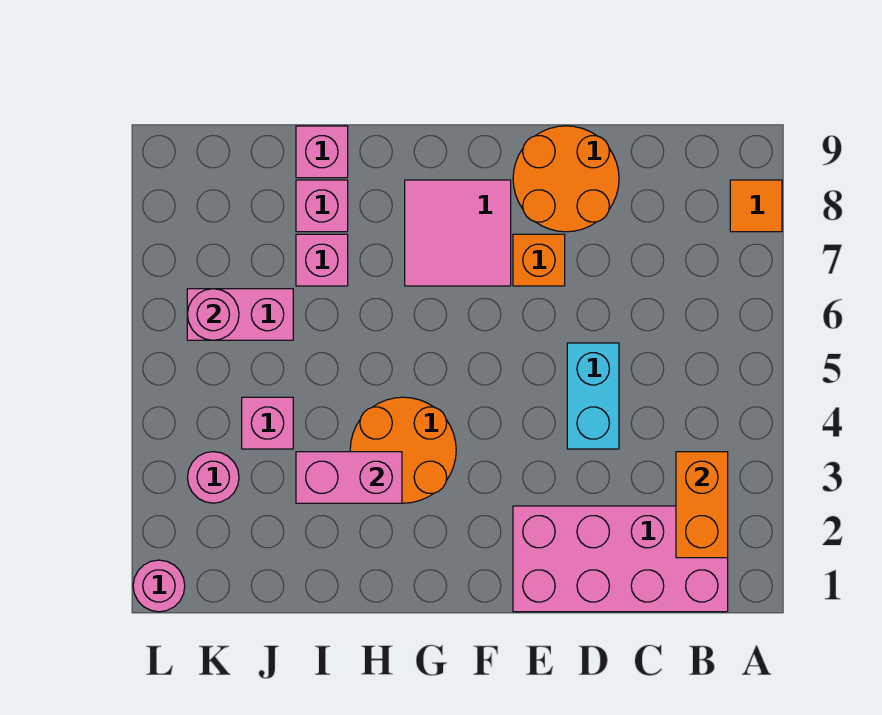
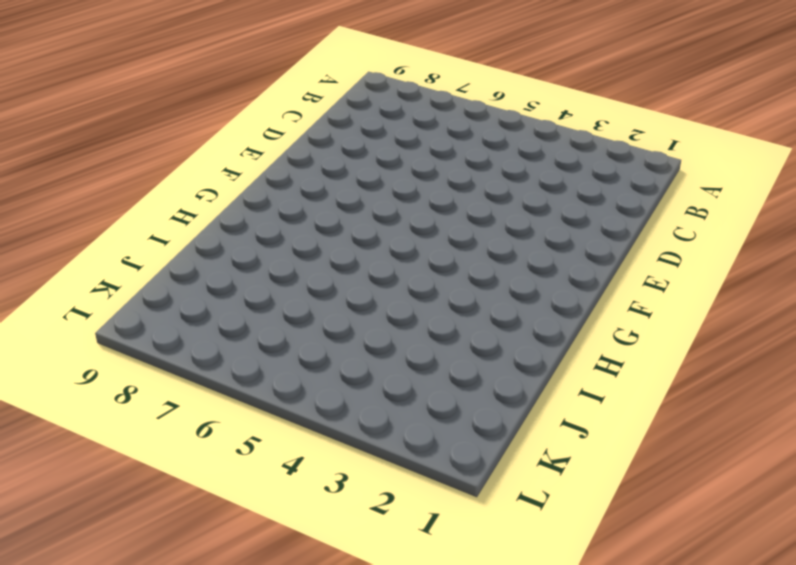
none -> orange tile A8 level 1
none -> pink brick B1:E2 level 1
none -> cyan brick D4:D5 level 1

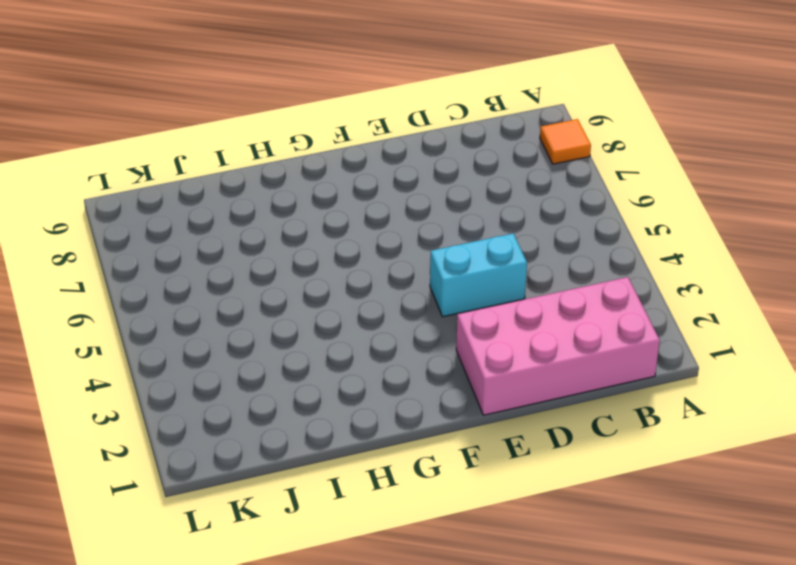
cyan brick D4:E4 level 1 -> cyan brick D4:D5 level 1
none -> orange round brick D8:E9 level 1
none -> orange brick E7 level 1
none -> pink tile F7:G8 level 1

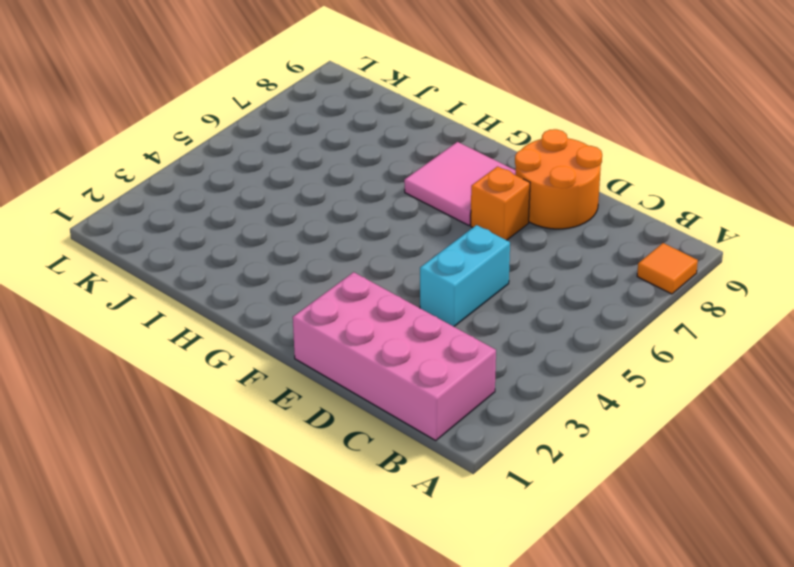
none -> orange round brick G3:H4 level 1
none -> pink brick I7 level 1
none -> pink brick I8 level 1

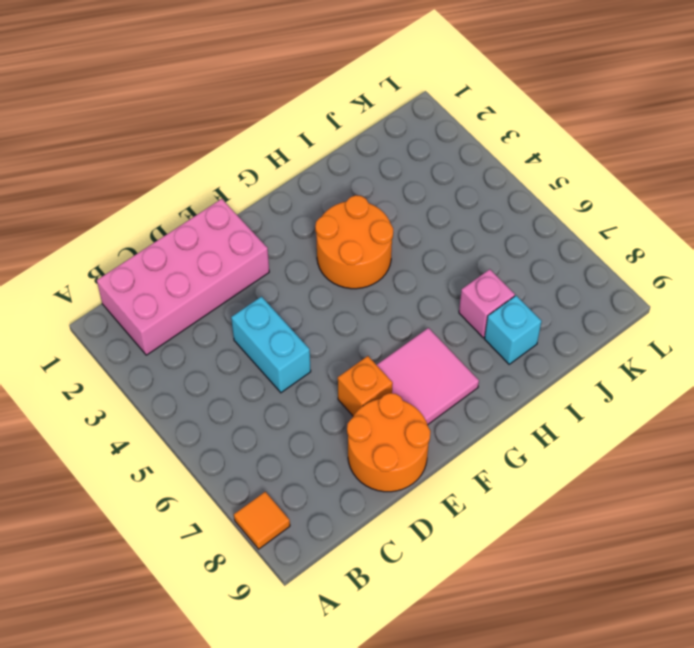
cyan brick I8 level 1 -> pink brick I8 level 1
none -> pink brick I9 level 1
none -> pink brick J4 level 1
none -> pink brick J6:K6 level 1

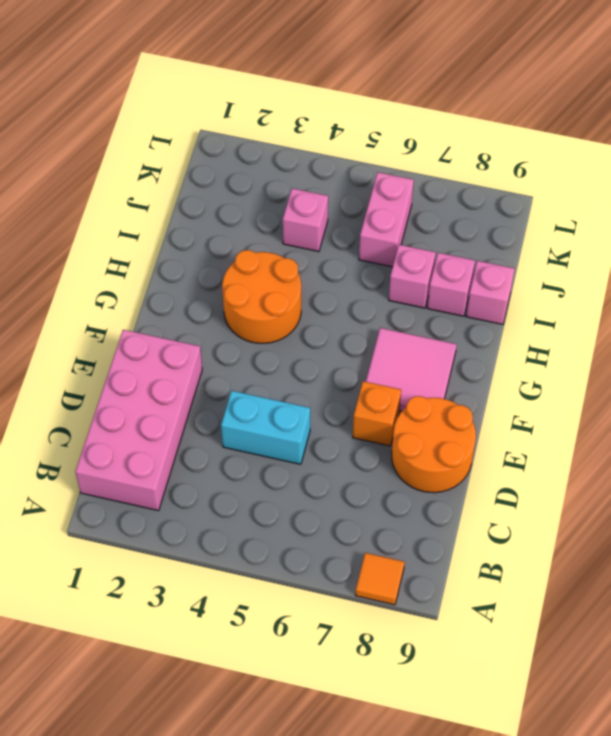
none -> pink round brick K3 level 1
none -> pink round brick L1 level 1
none -> orange brick B2:B3 level 2

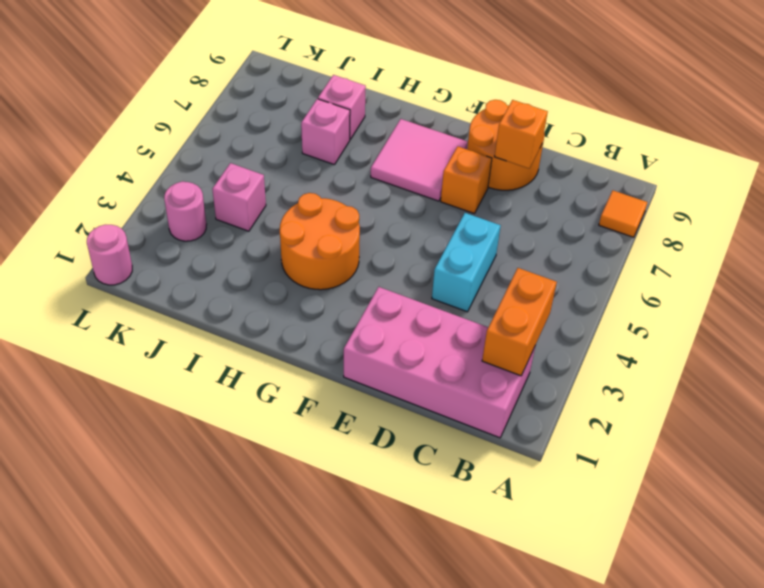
orange brick D8 level 2 -> none
none -> pink brick I9 level 1
none -> pink brick J6:K6 level 1
none -> pink brick H3:I3 level 2

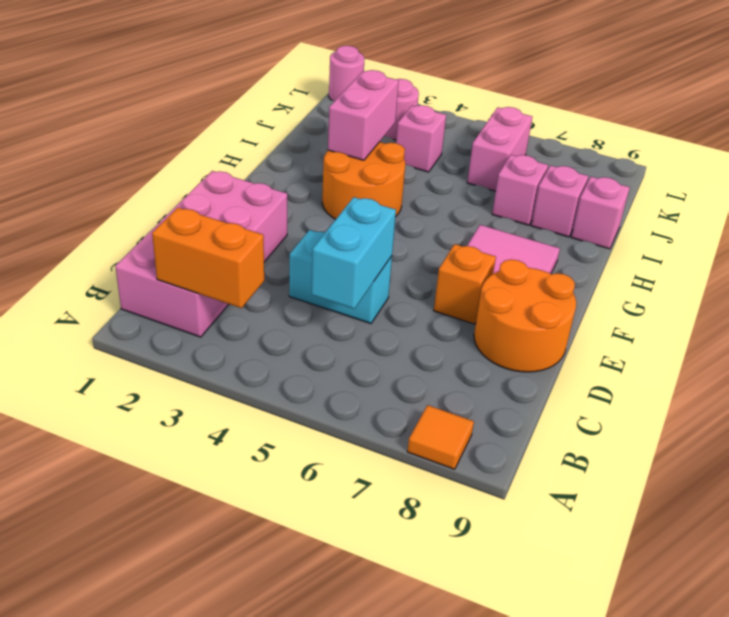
cyan brick C5:D5 level 2 -> none
none -> pink round brick K6 level 2

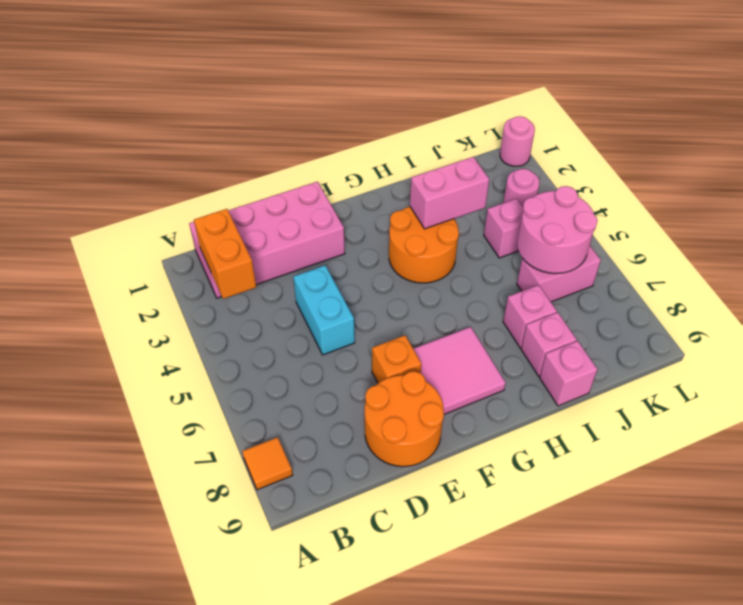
pink round brick J5:K6 level 2 -> pink round brick K6 level 2

